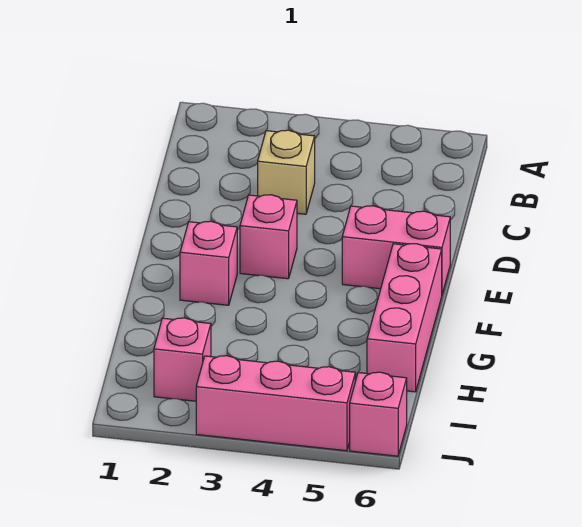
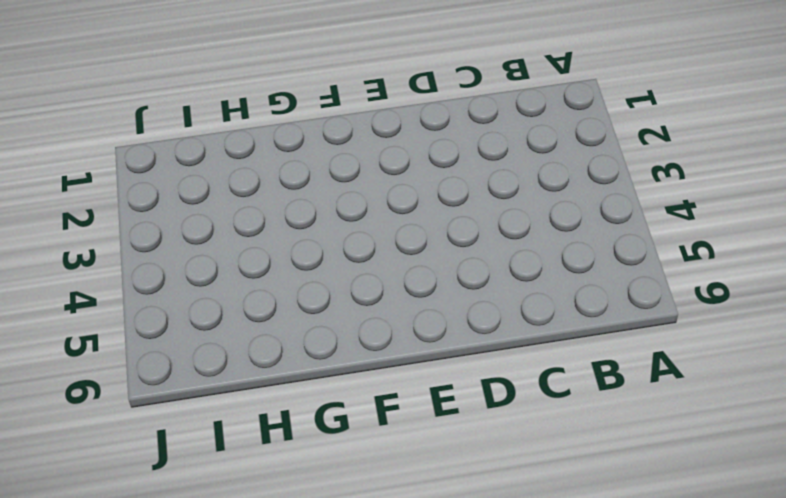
none -> tan brick C3 level 1
none -> pink brick E3 level 1

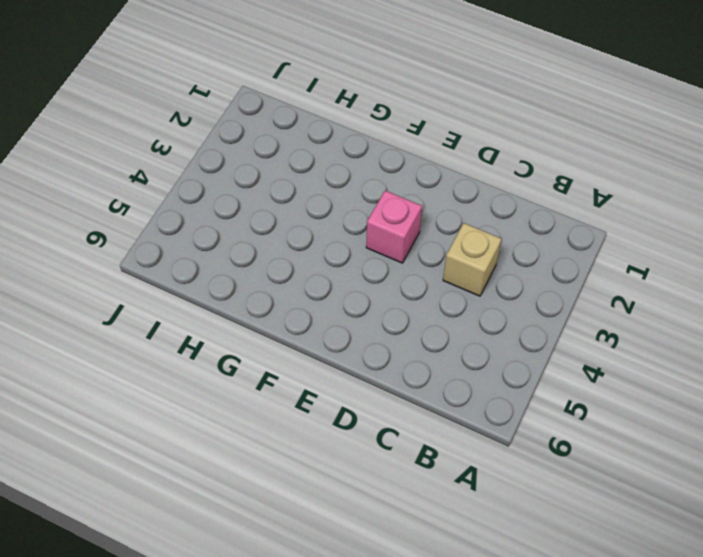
none -> pink brick E5:E6 level 1
none -> pink brick F2 level 1

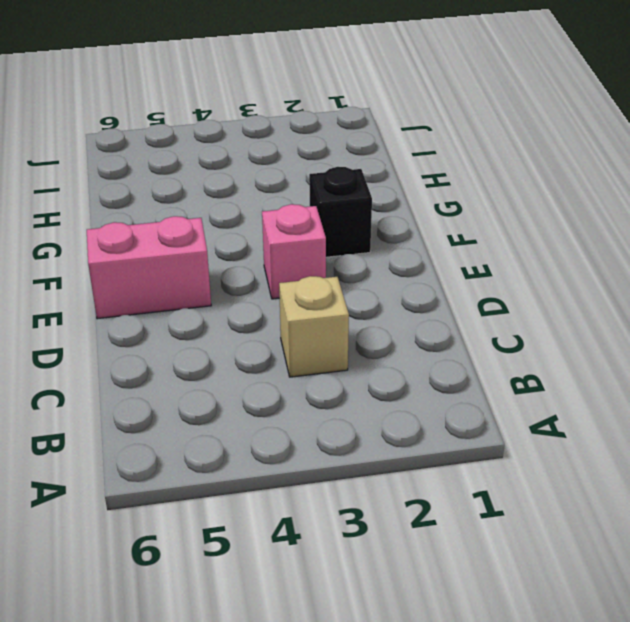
black brick F2 level 1 -> pink brick F2 level 1
none -> pink brick F6:H6 level 1
none -> pink brick I2 level 1

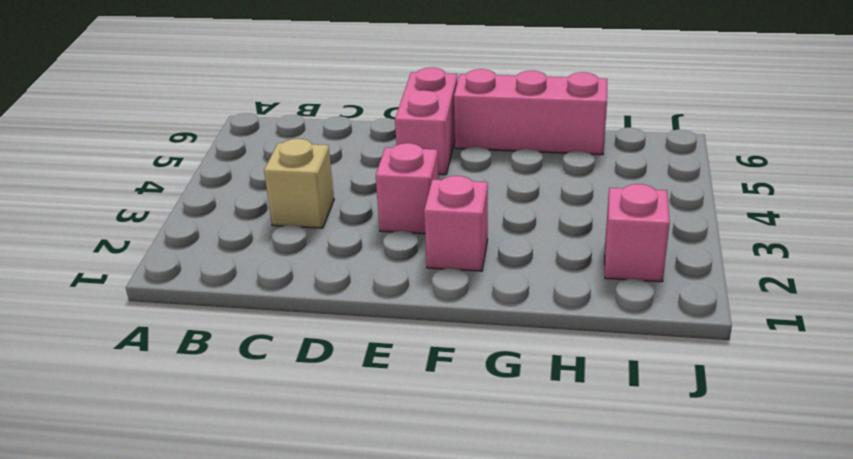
none -> pink brick J3:J5 level 1
none -> pink brick J6 level 1

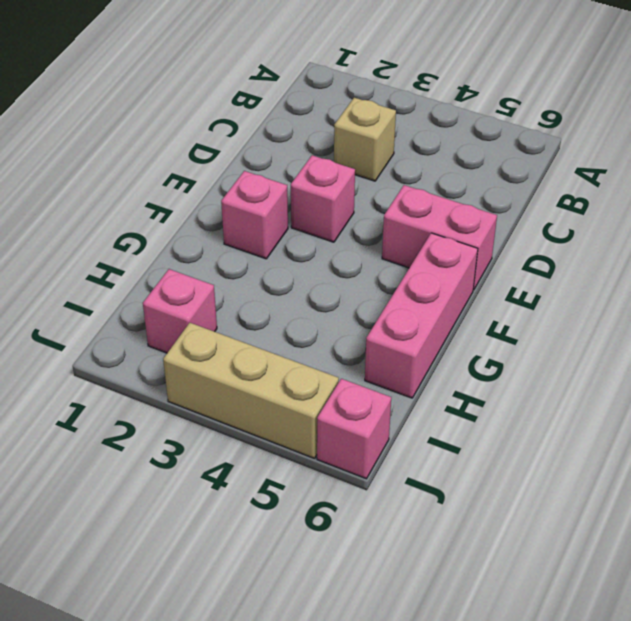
tan brick J3:J5 level 1 -> pink brick J3:J5 level 1

